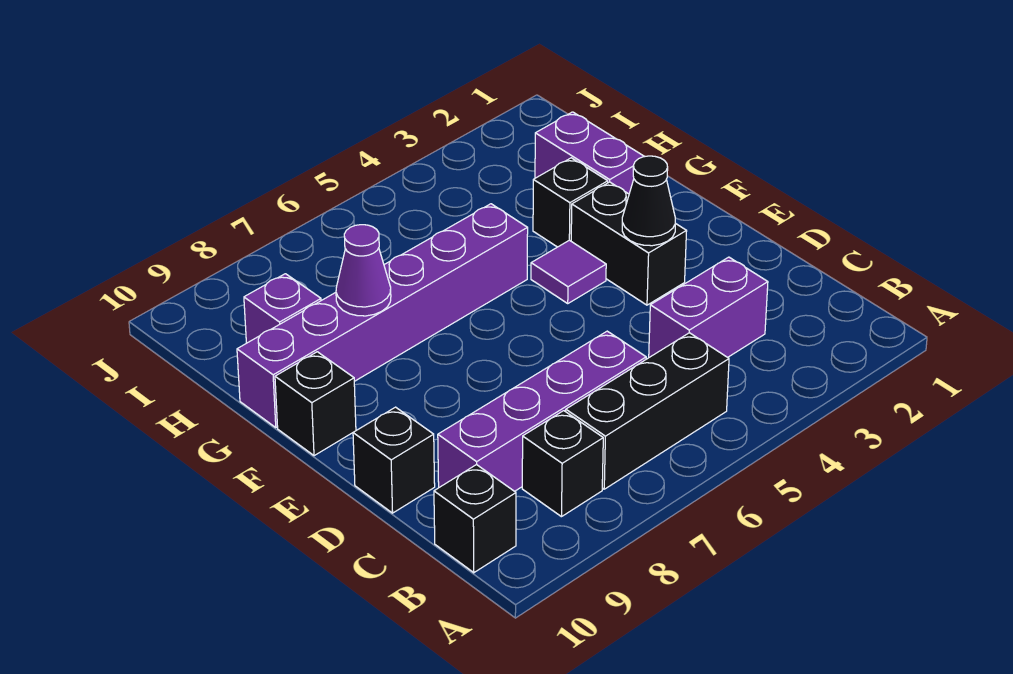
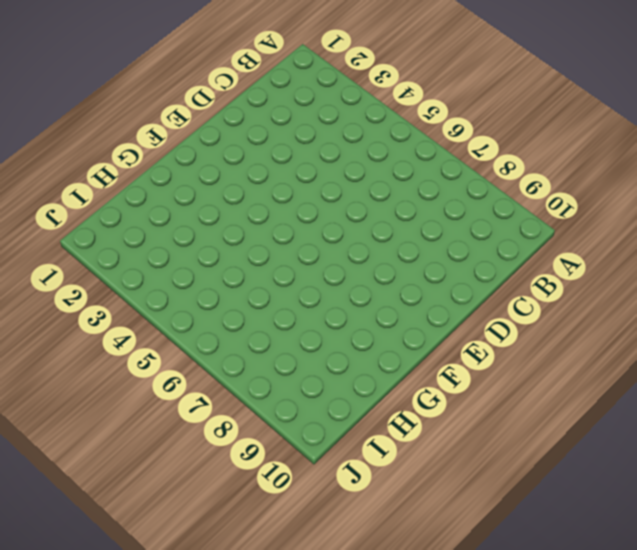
none -> black brick B5:B7 level 1
none -> black brick B8 level 1
none -> black brick B10 level 1

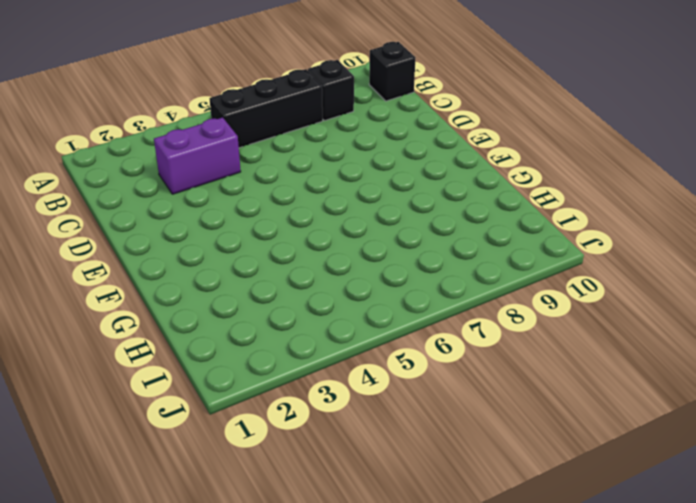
none -> purple brick C6:C9 level 1
none -> black brick D10 level 1
none -> black brick E3:F3 level 1

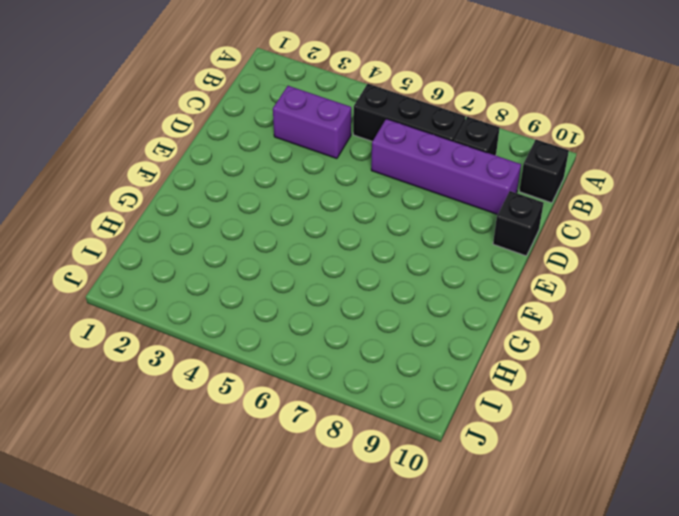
none -> black brick E3:F3 level 1
none -> purple tile F4 level 1
none -> black brick F10 level 1

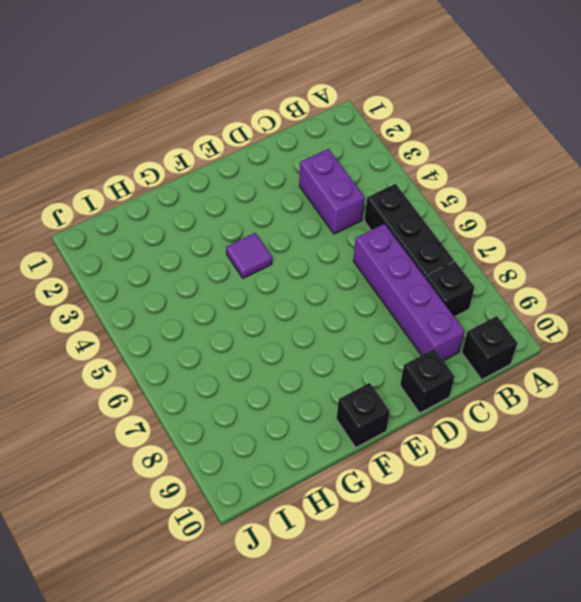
none -> black brick E3:F3 level 1
none -> purple brick G2:H2 level 1
none -> black brick G3 level 1

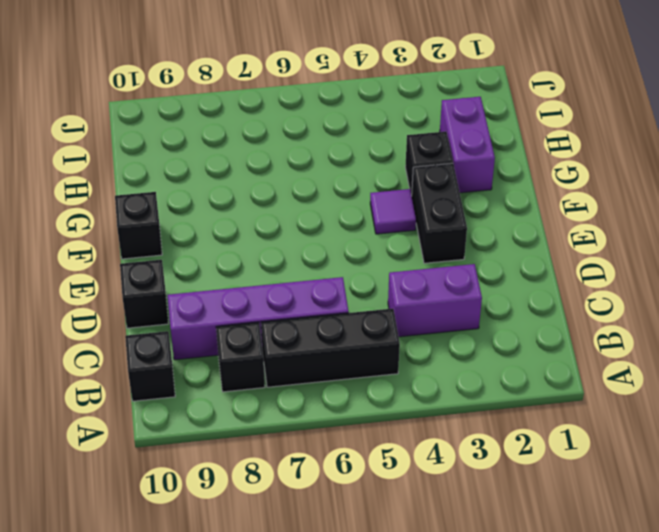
none -> purple brick G5:G10 level 1
none -> purple brick H9 level 1
none -> black cone E3 level 2

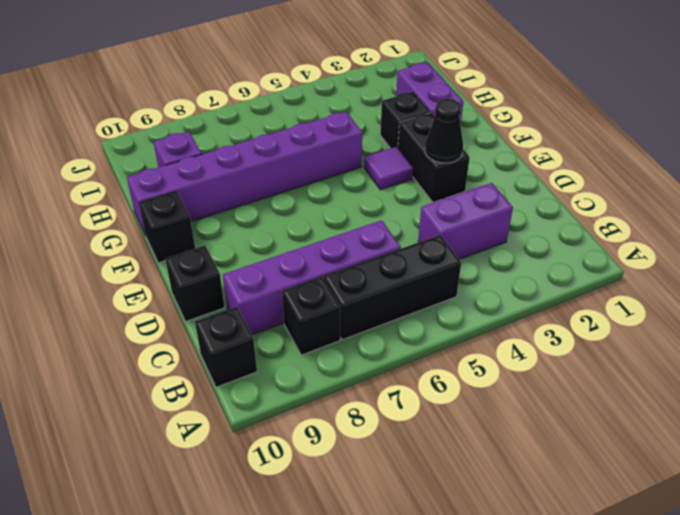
none -> purple cone G8 level 2

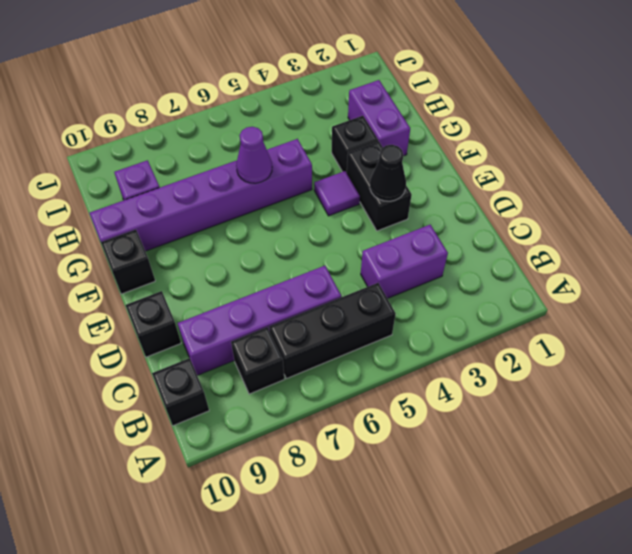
purple cone G6 level 2 -> purple cone G8 level 2

